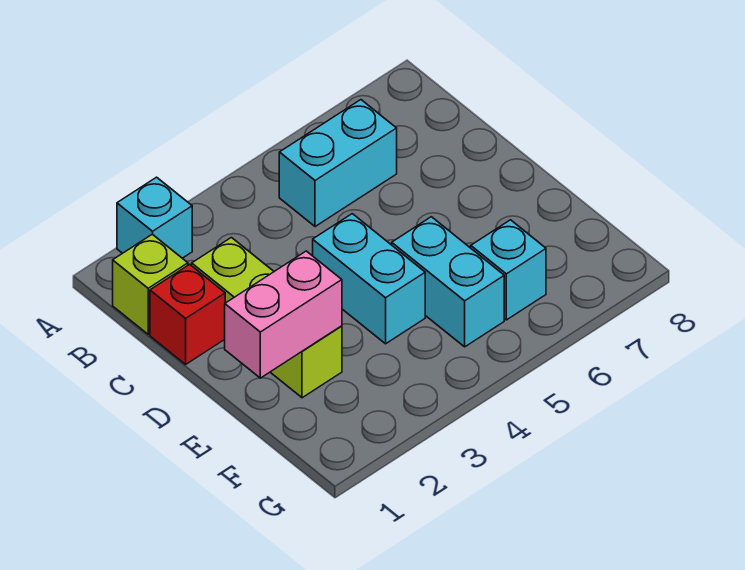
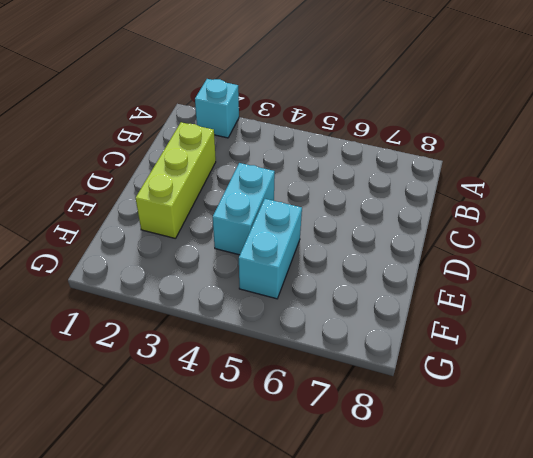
none -> lime brick B1 level 1
none -> cyan brick B5:B6 level 1

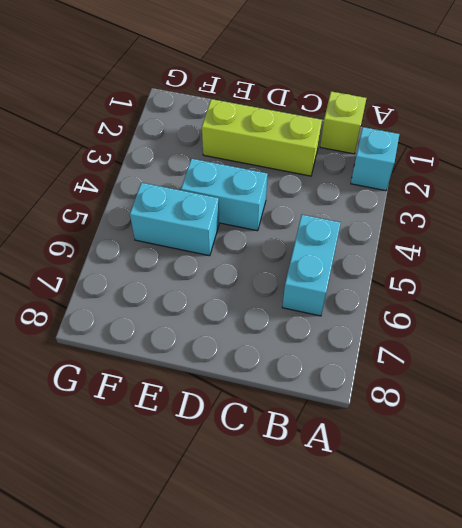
none -> red brick C1 level 1
none -> cyan brick F6 level 1

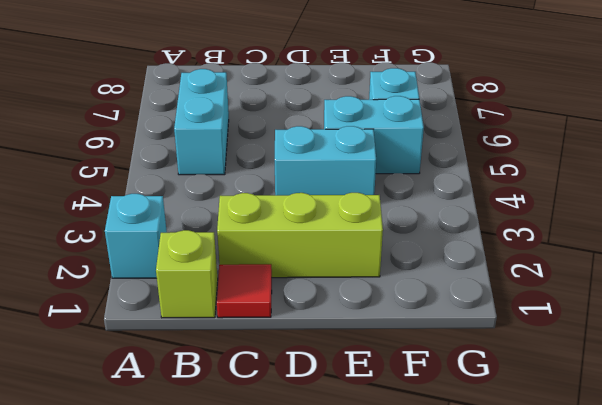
red tile C1 level 1 -> red brick C1 level 1
none -> pink brick E1:E2 level 2

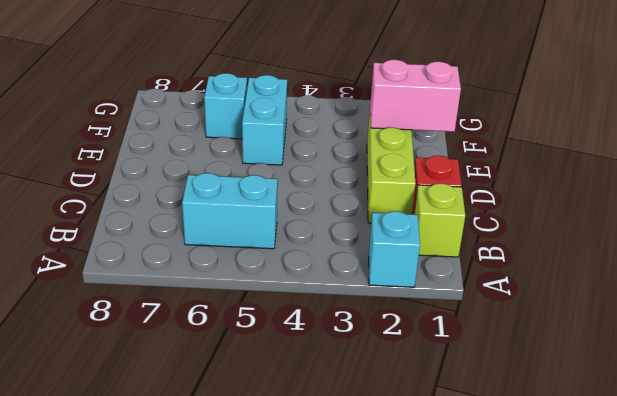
none -> cyan brick D4:E4 level 1

